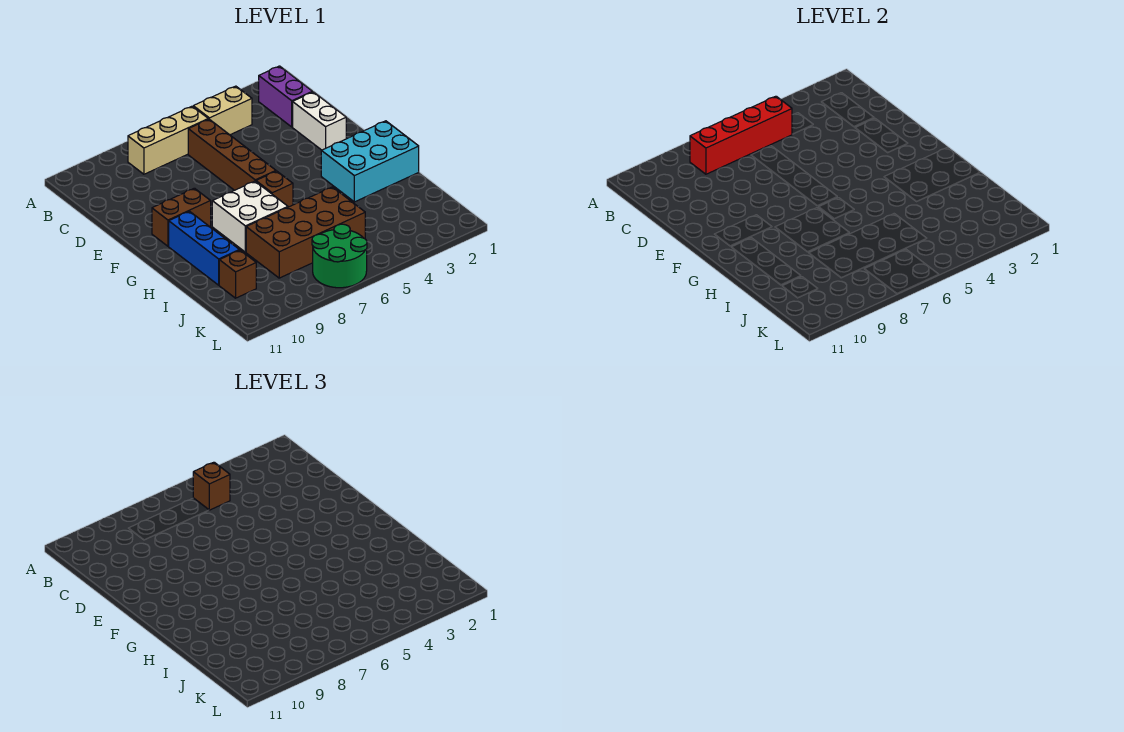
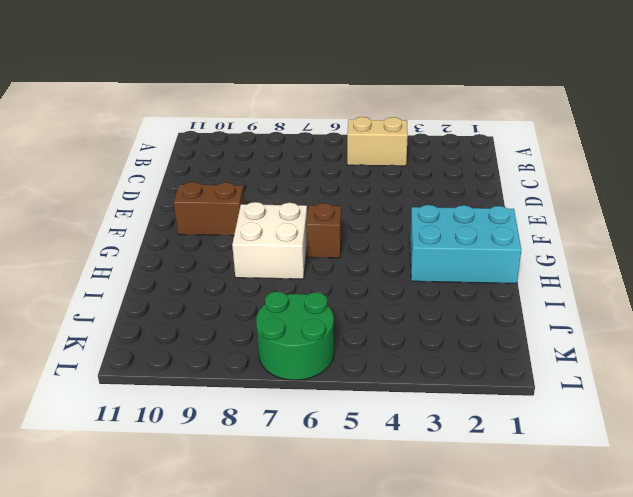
none -> purple brick B2:C2 level 1
none -> tan brick B6:B8 level 1
none -> brown brick C6:F6 level 1

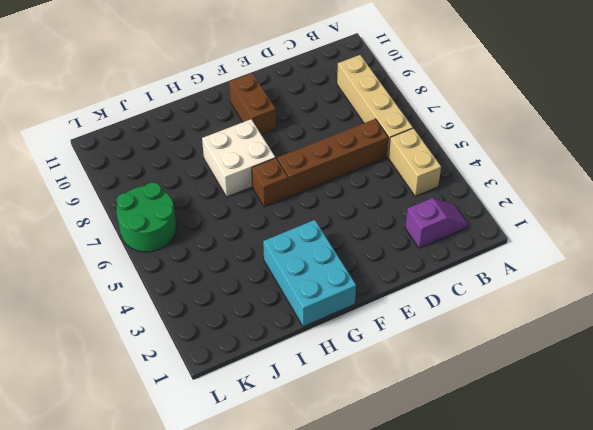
purple slope B2:C2 level 1 top C -> purple brick B2:C2 level 1
tan brick B6:B9 level 1 -> tan brick B6:B8 level 1
none -> white brick D2:E2 level 1
none -> blue brick G10:I10 level 1
none -> brown brick I5:J8 level 1

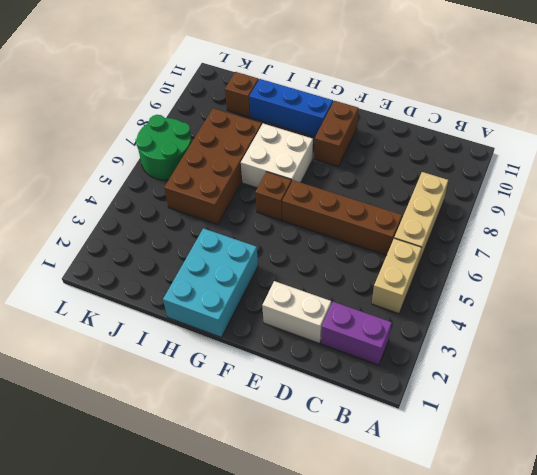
none -> red brick B5:B8 level 2
none -> brown brick B5 level 3

